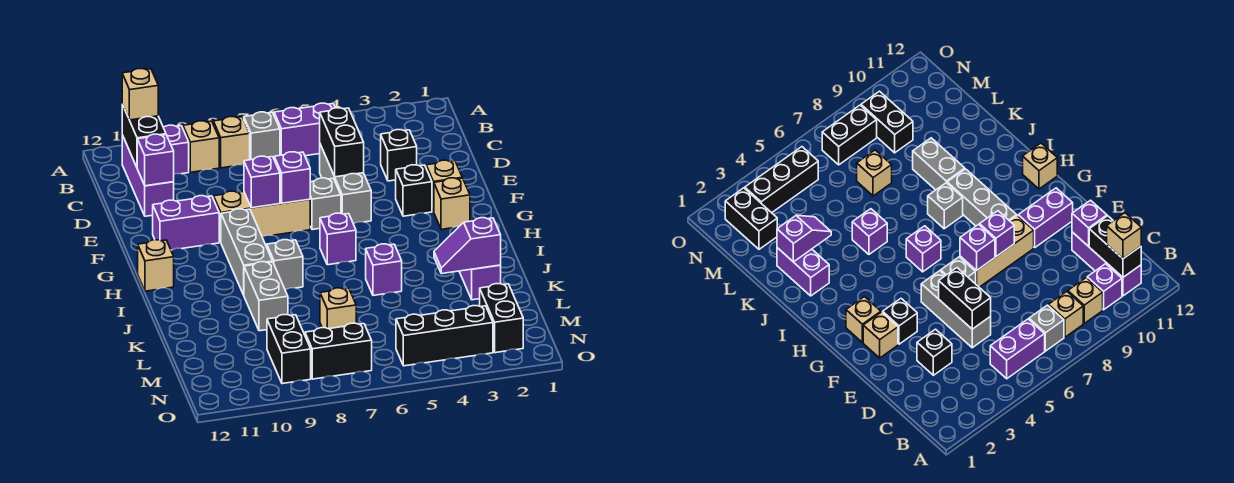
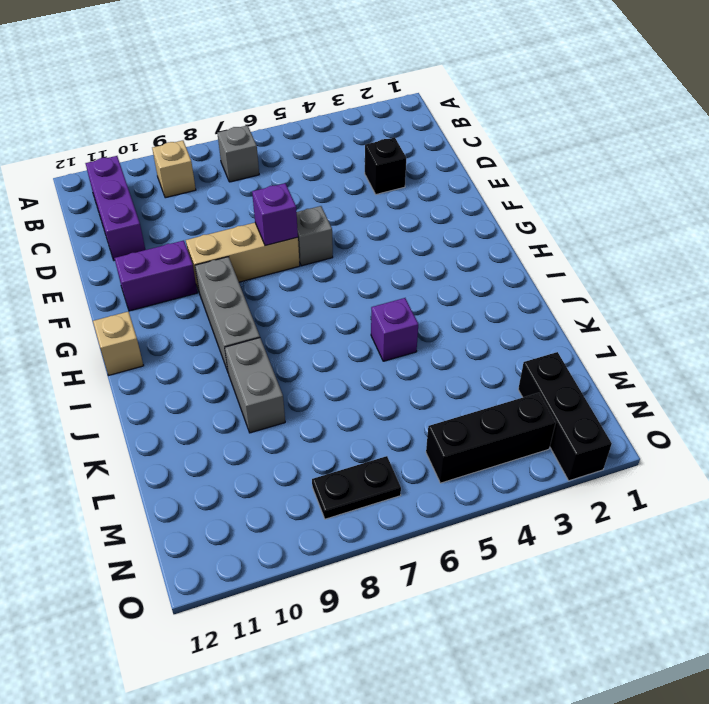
black brick M2:O2 level 1 -> black brick M2:N2 level 1
black plate N7:N8 level 1 -> black brick N7:N8 level 1
none -> purple brick B5:B6 level 1
none -> tan brick B8 level 1
none -> purple brick B10 level 1
none -> grey brick D5:F5 level 1

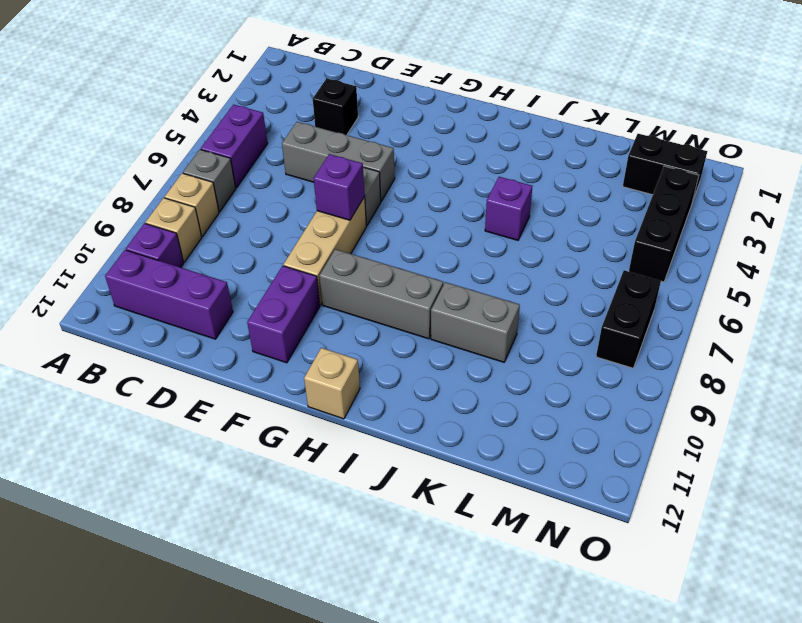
none -> tan brick F2 level 1
none -> black brick F3 level 1
none -> tan brick G2 level 1
none -> purple brick H6 level 1

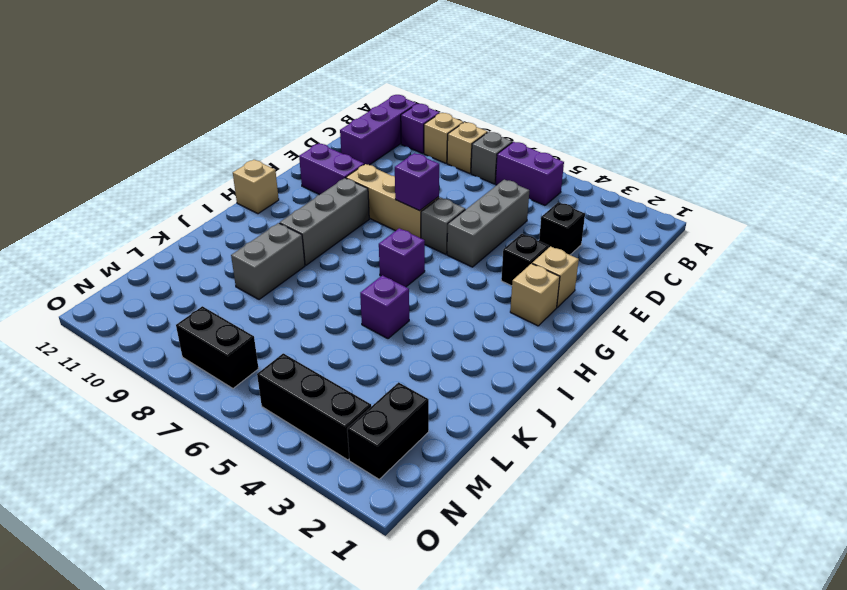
none -> grey brick I8 level 1
none -> purple brick J2:K2 level 1
none -> tan brick L7 level 1
none -> black brick M9:N9 level 1

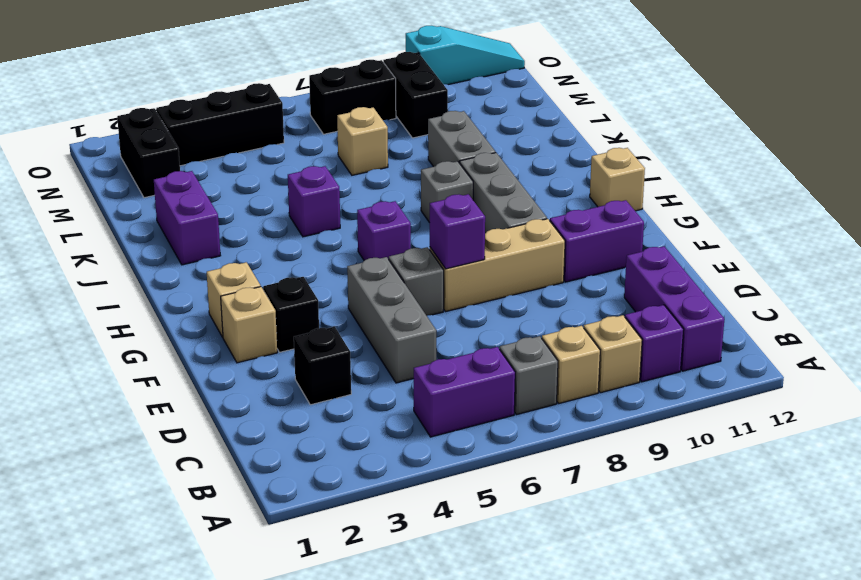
cyan slope O10:O12 level 1 top 10 -> none
none -> black brick B11:C11 level 2
none -> black brick D5:E5 level 2
none -> purple brick D11 level 2
none -> purple brick F8 level 2

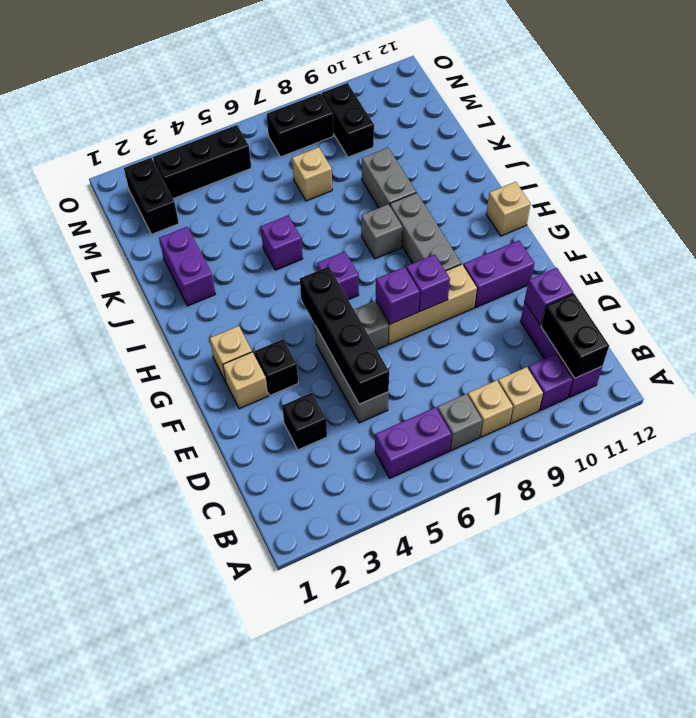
black brick D5:G5 level 2 -> black brick D5:E5 level 2
none -> purple slope K2:K3 level 2 top 2
none -> tan brick B11 level 3

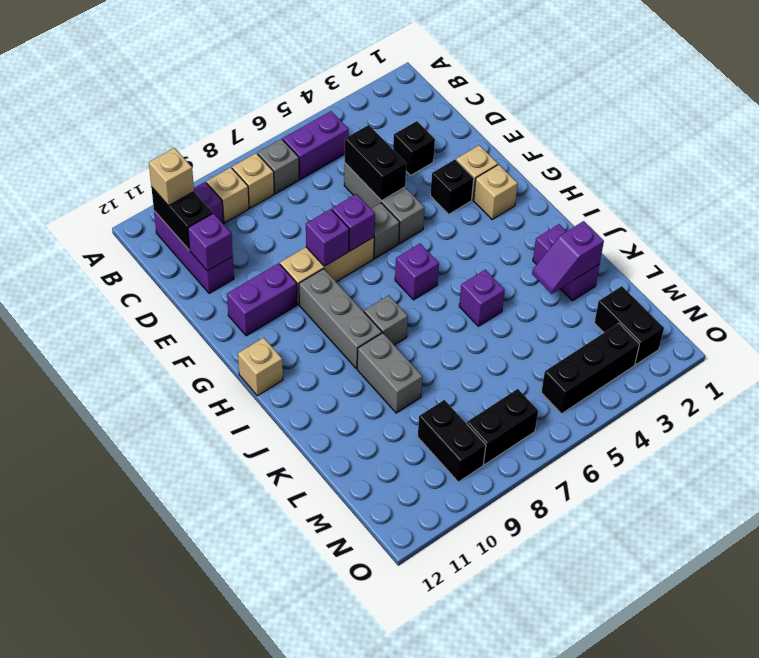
none -> tan brick L7 level 1

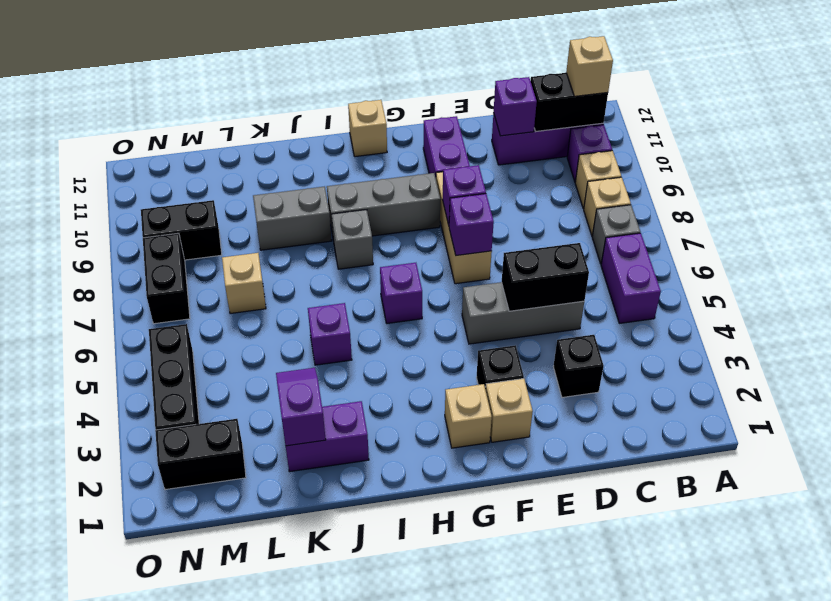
none -> grey brick F6 level 1

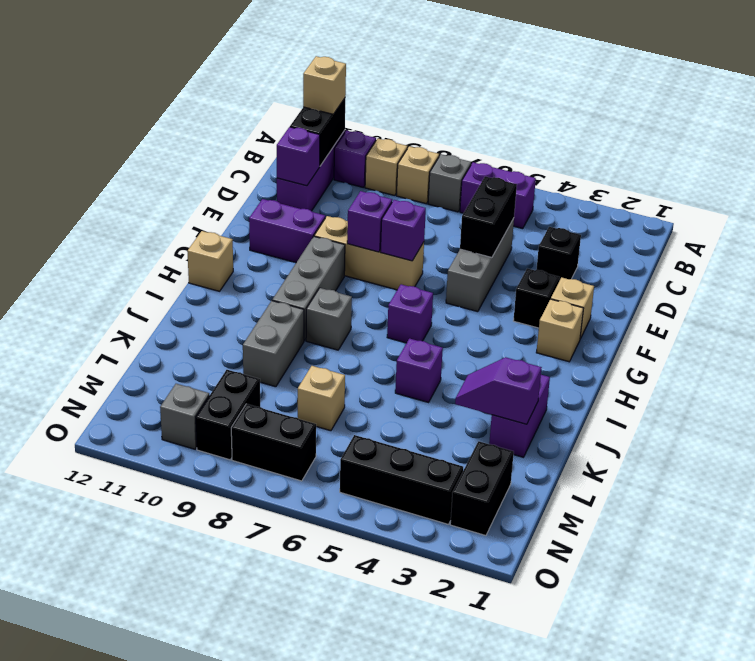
grey brick N10 level 1 -> grey brick F6 level 1

